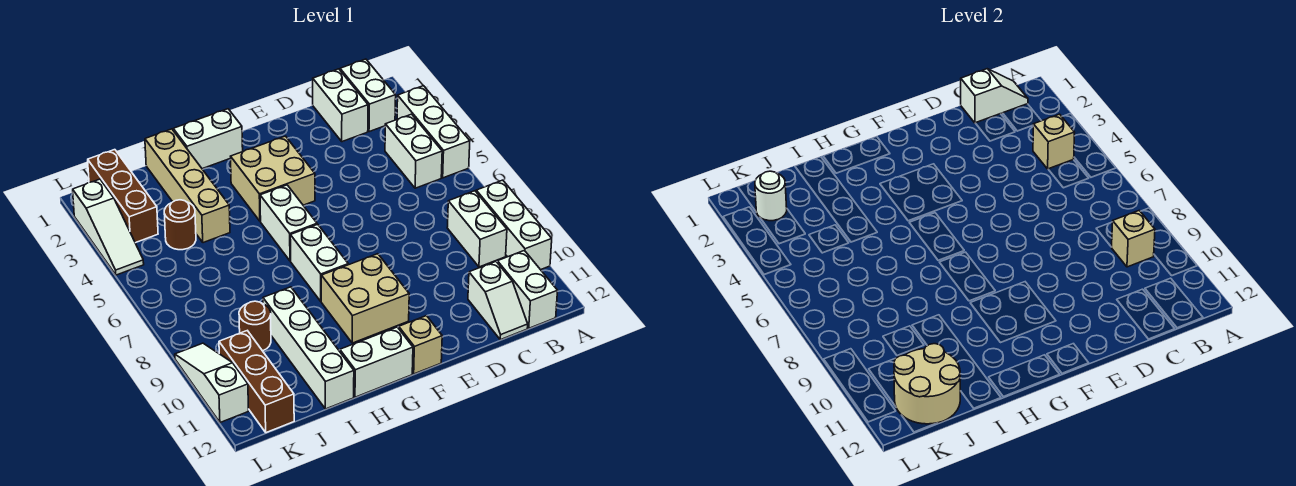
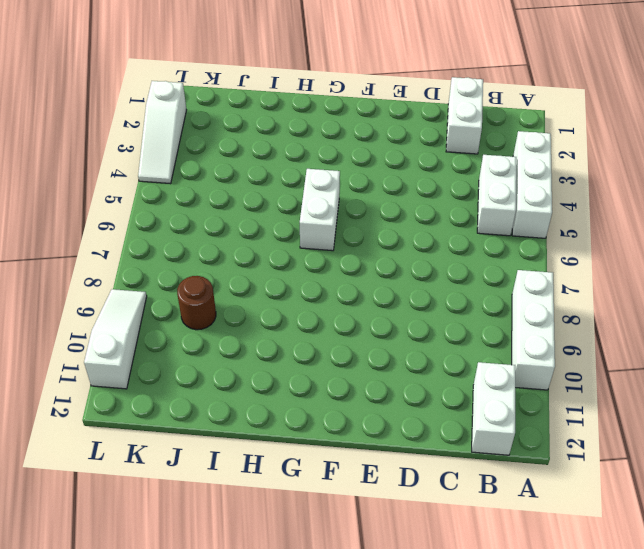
none -> white brick B1:B2 level 1
none -> white brick B8:B9 level 1
none -> white slope C11:C12 level 1 top 11

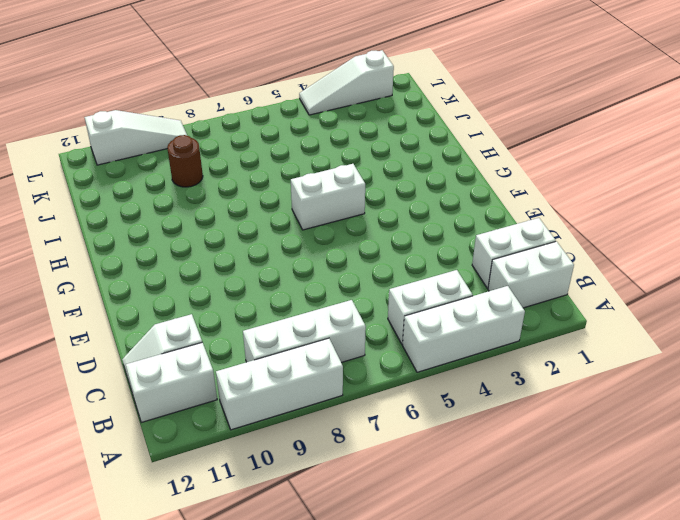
white brick B7:B9 level 1 -> white brick B8:B9 level 1
none -> tan brick F3:G4 level 1
none -> tan brick F9:G10 level 1
none -> tan brick F12 level 1

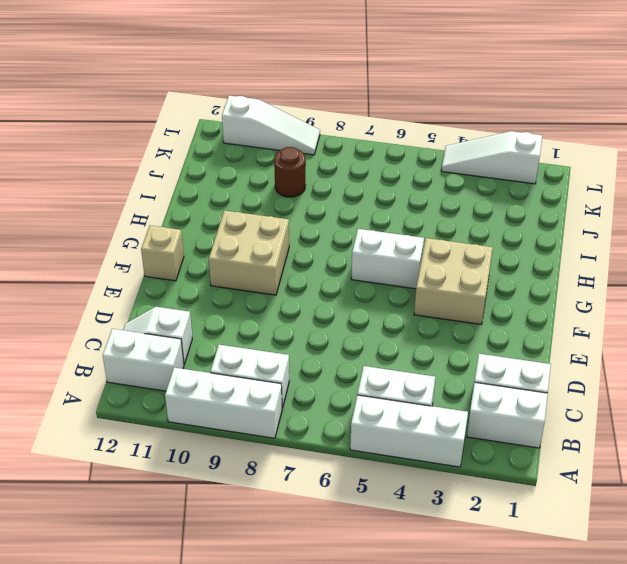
none -> white brick G1:H1 level 1
none -> white brick G7:G8 level 1
none -> white brick G12:H12 level 1

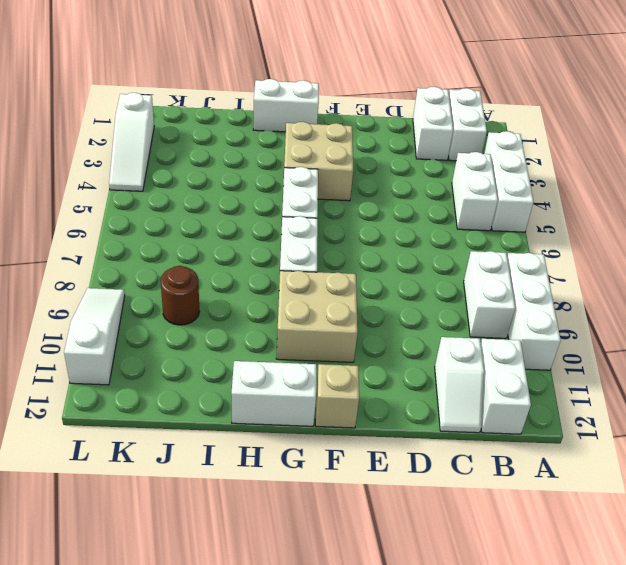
none -> tan brick I1:I4 level 1
none -> white brick I9:I12 level 1
none -> brown round brick J4 level 1

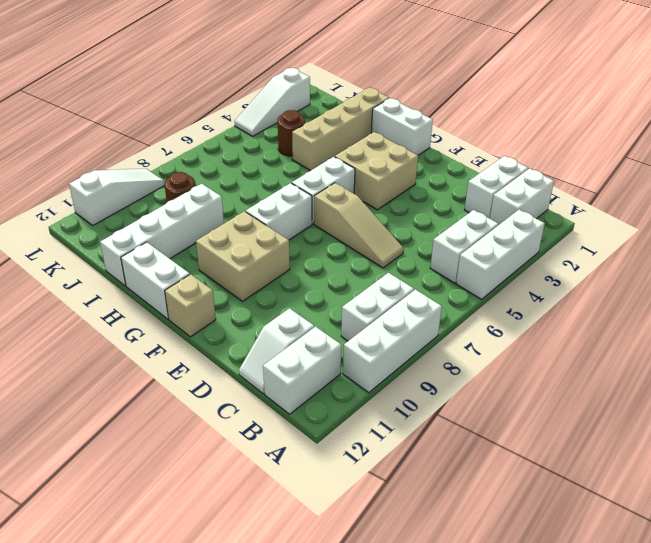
tan slope D6:F6 level 1 top F -> none
none -> brown brick K1:K3 level 1
none -> brown brick K10:K12 level 1
none -> white slope B1:C1 level 2 top C

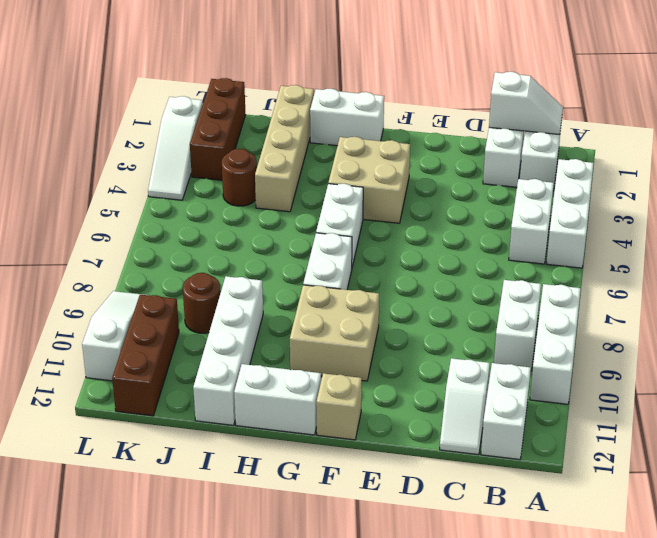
none -> tan brick B4 level 2
none -> tan brick B9 level 2
none -> tan round brick J11:K12 level 2

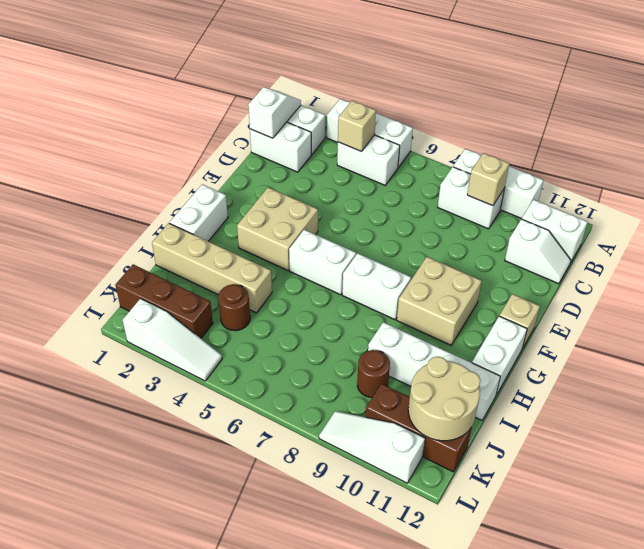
none -> white round brick K2 level 2

